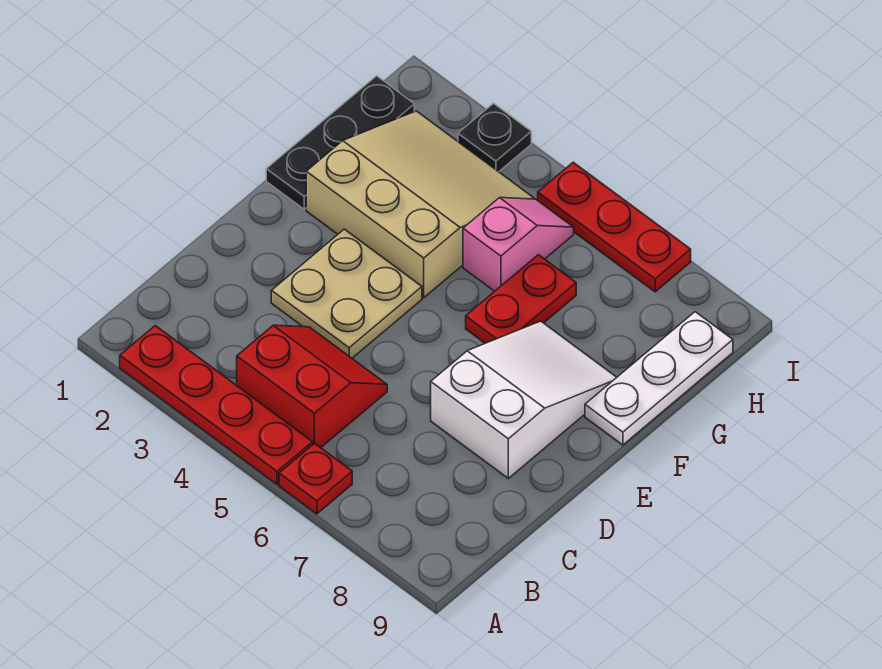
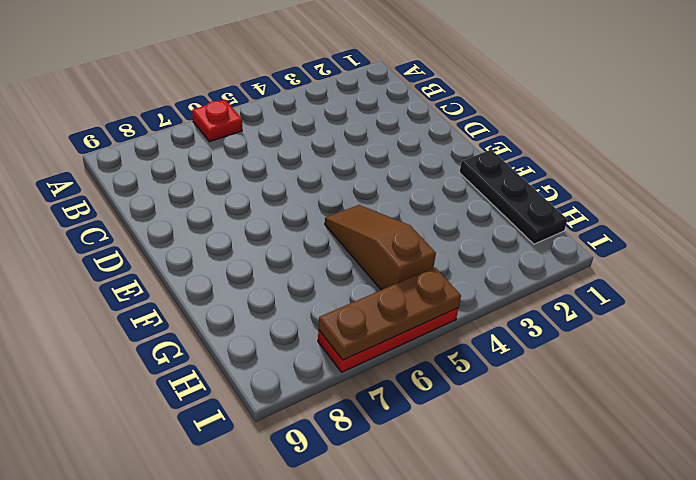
brown slope F5:H5 level 1 top H -> pink slope G5:H5 level 1 top G
brown plate I5:I7 level 2 -> none
none -> red plate A2:A5 level 1
none -> red slope B4:C5 level 1 top B
none -> tan plate D3:E4 level 1

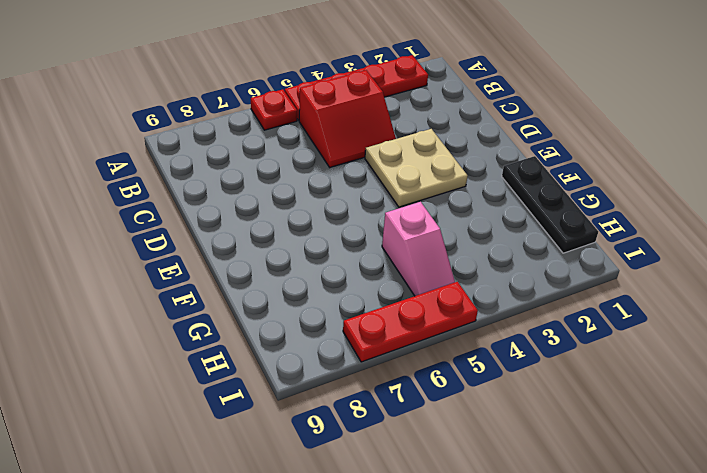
none -> white slope D7:F8 level 1 top D
none -> tan slope F2:H4 level 1 top F
none -> red plate F6:G6 level 1

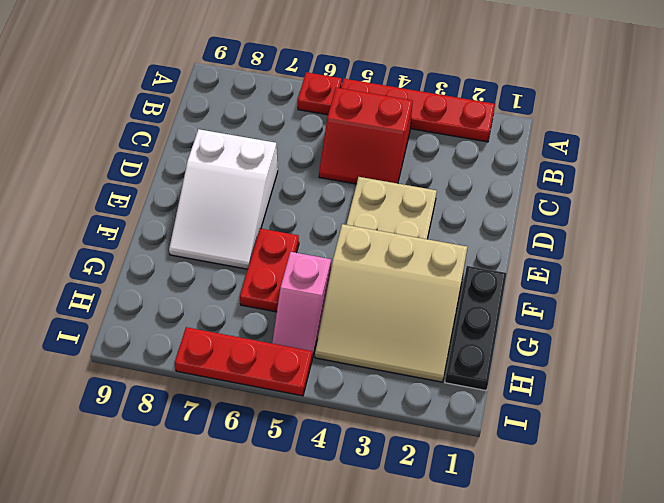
none -> white plate F9:H9 level 1
none -> black plate I3 level 1

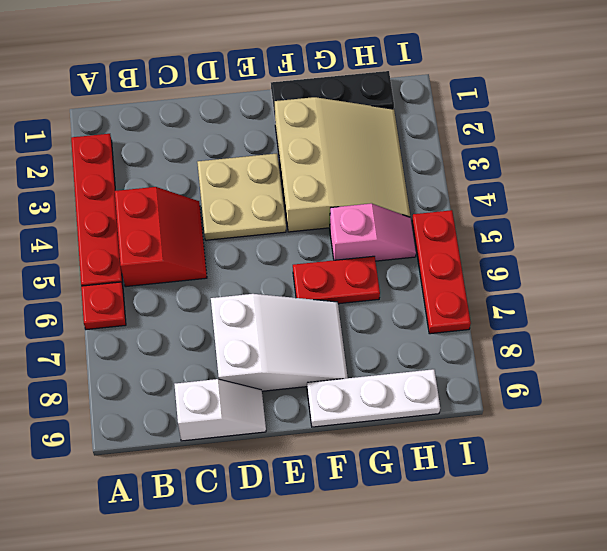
white slope C9:D9 level 1 top C -> none
none -> black plate I3 level 1

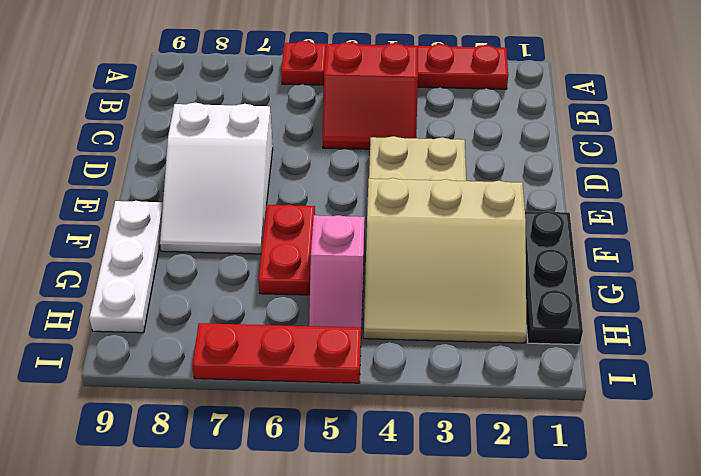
none -> black plate I3 level 1

